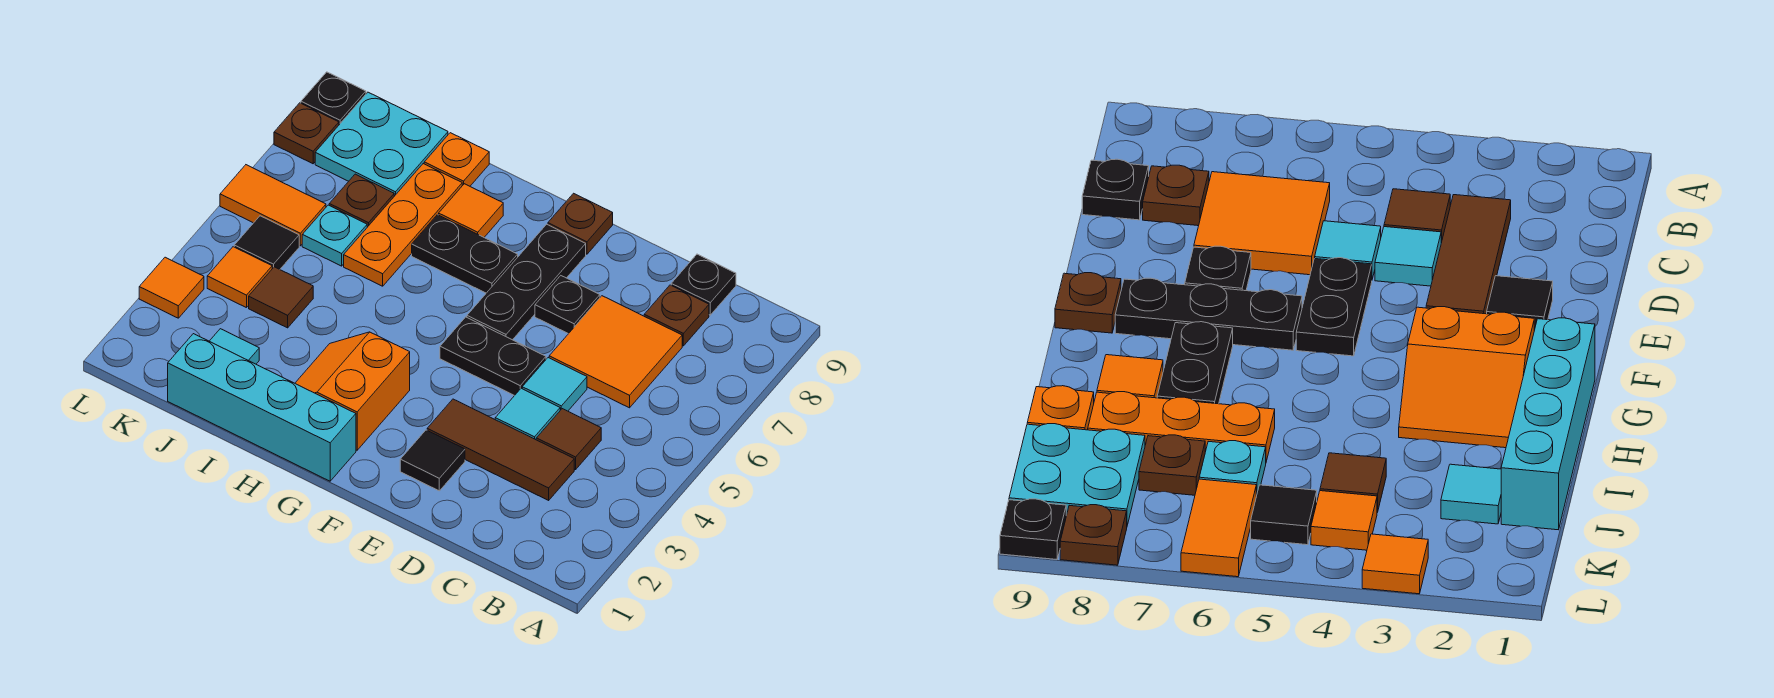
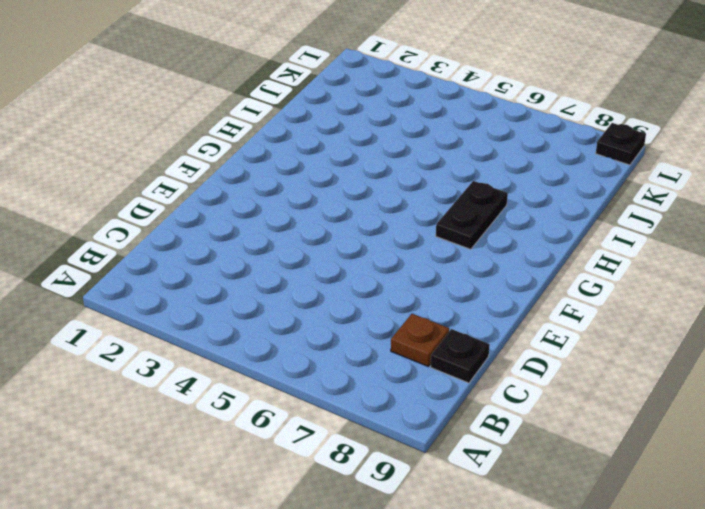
none -> brown tile C3:E3 level 1
none -> brown tile C4 level 1
none -> orange tile C6:D7 level 1

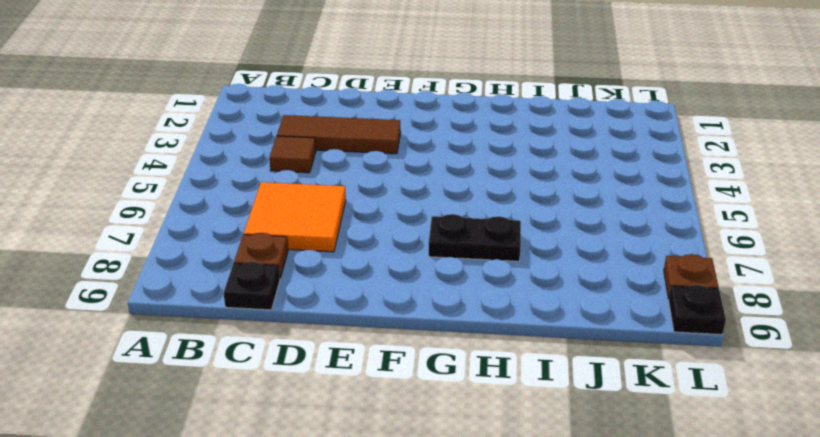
none -> cyan tile D4 level 1
none -> cyan tile D5 level 1
none -> black tile E2 level 1

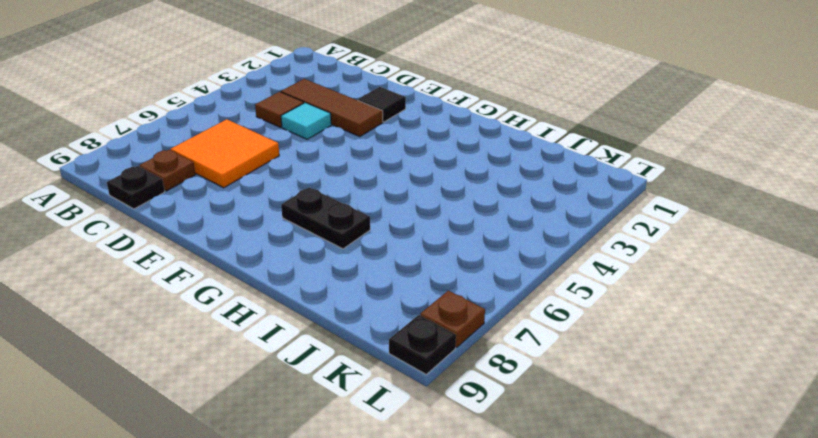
none -> cyan tile D5 level 1
none -> black plate E5:F5 level 1
none -> black plate E7 level 1

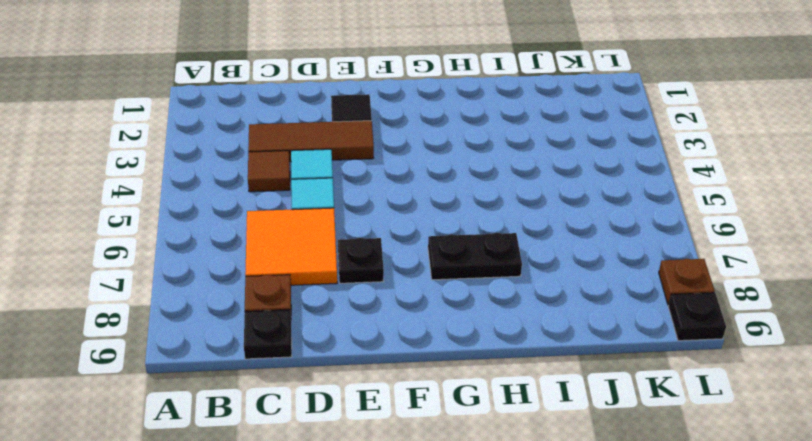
none -> black plate E5:F5 level 1
none -> black plate F6:F8 level 1
none -> brown plate F9 level 1

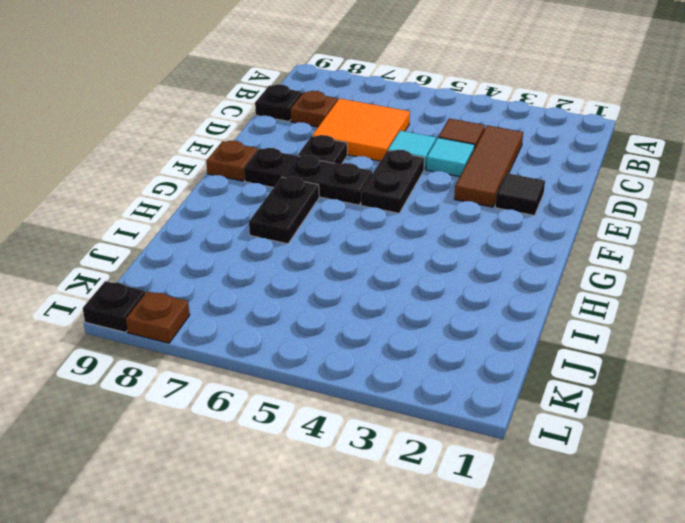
none -> cyan brick G1:J1 level 1
none -> orange slope G2:H3 level 1 top G
none -> orange tile H8 level 1

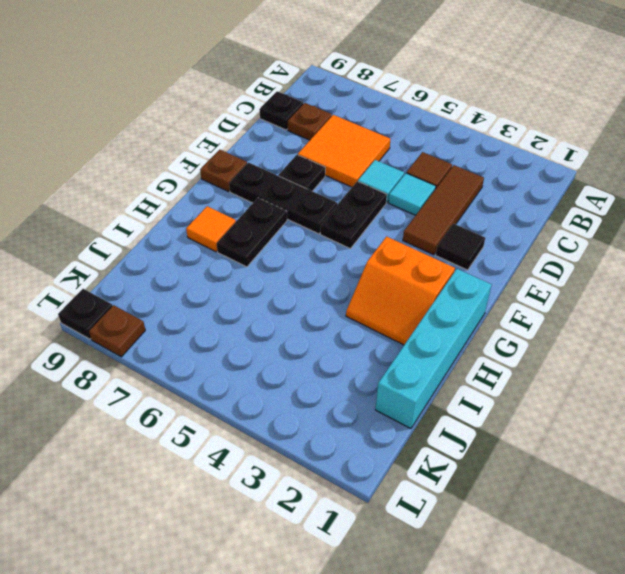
none -> orange plate I6:I8 level 1
none -> orange plate I9 level 1
none -> cyan tile J2 level 1

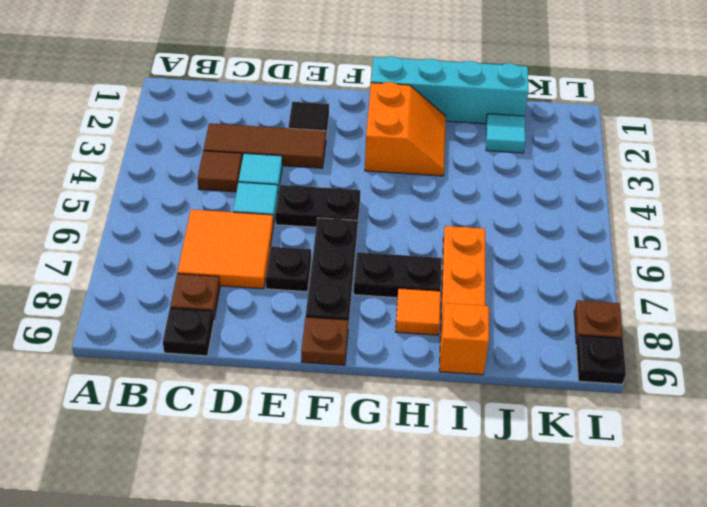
orange brick I9 level 1 -> orange plate I9 level 1
none -> brown tile J4 level 1
none -> cyan plate J6 level 1
none -> brown plate J7 level 1

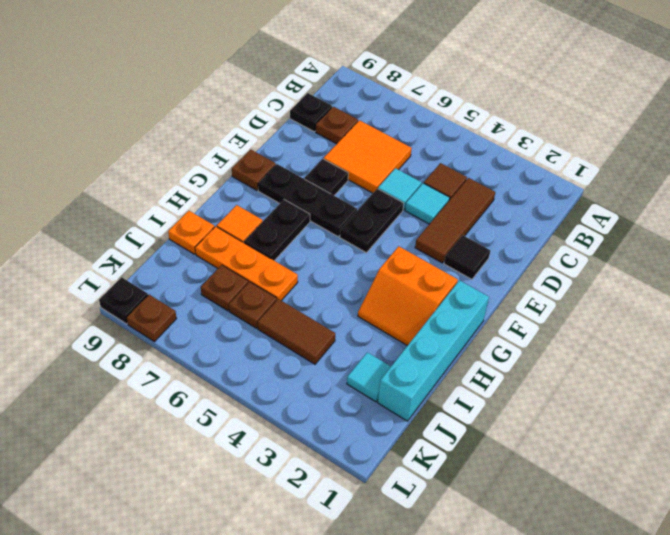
brown tile J4:J5 level 1 -> brown tile J4 level 1
brown plate J6 level 1 -> cyan plate J6 level 1
none -> cyan plate J8:K9 level 1
none -> orange tile K4 level 1
none -> black tile K5 level 1

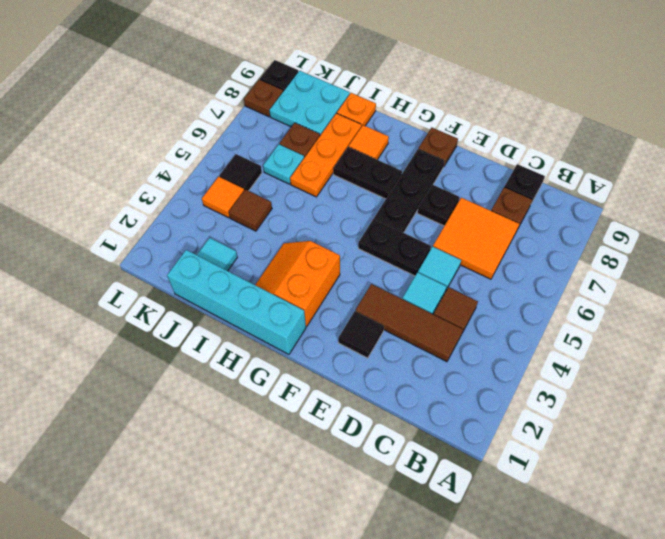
none -> orange tile K6:L6 level 1
none -> orange tile L3 level 1

